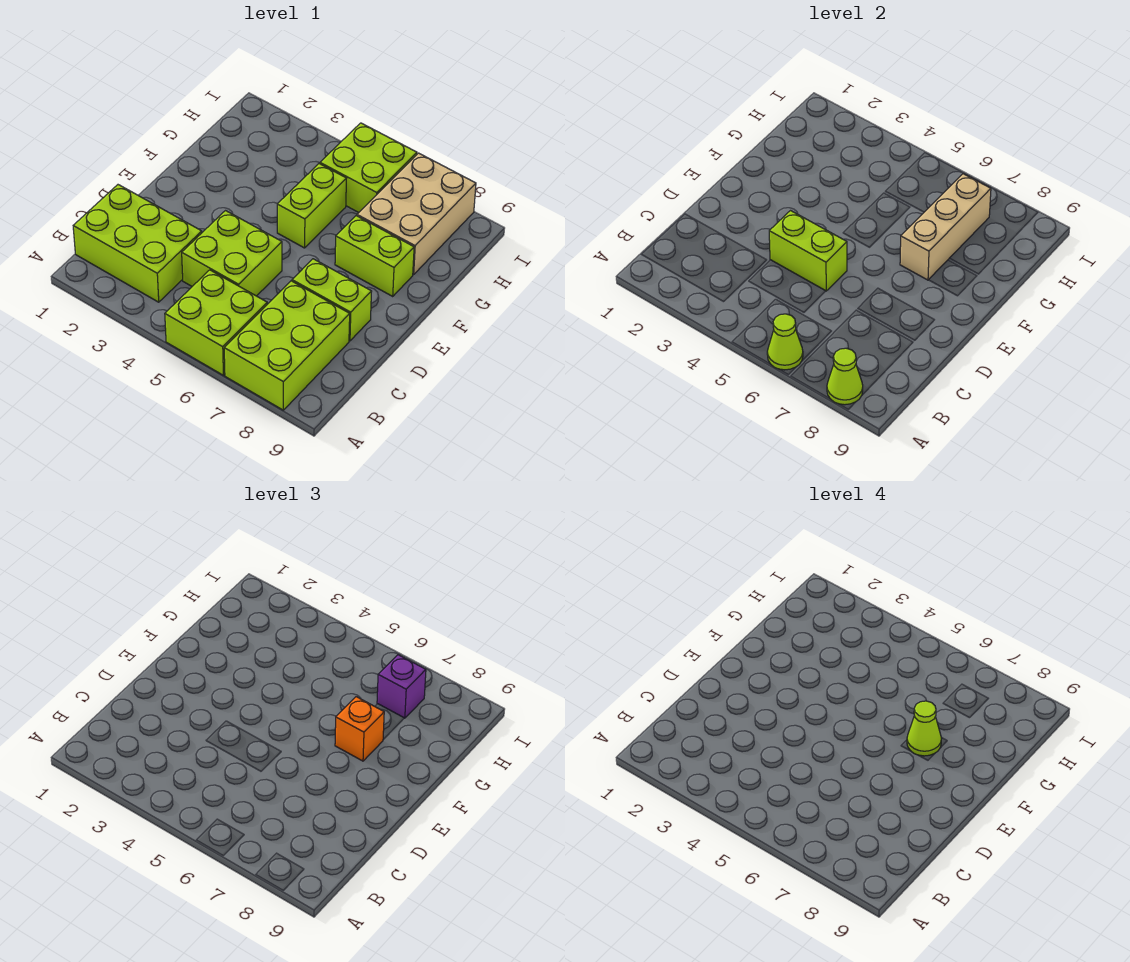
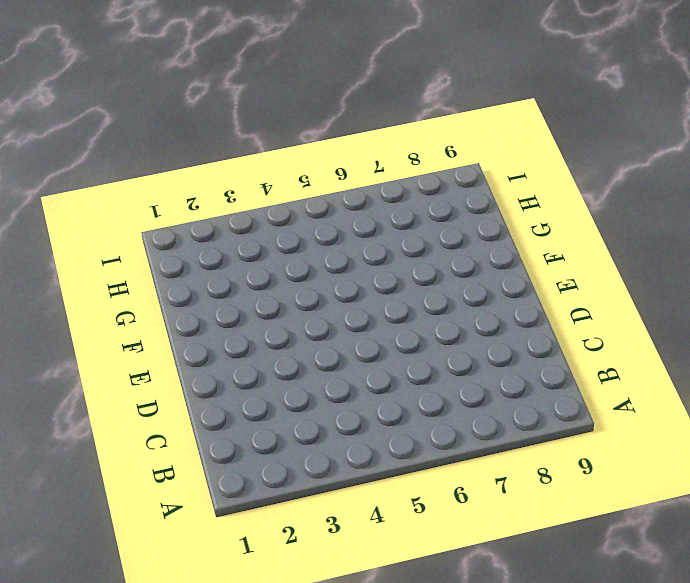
none -> lime brick A5:B6 level 1
none -> lime brick A7:C8 level 1
none -> lime brick B1:C3 level 1

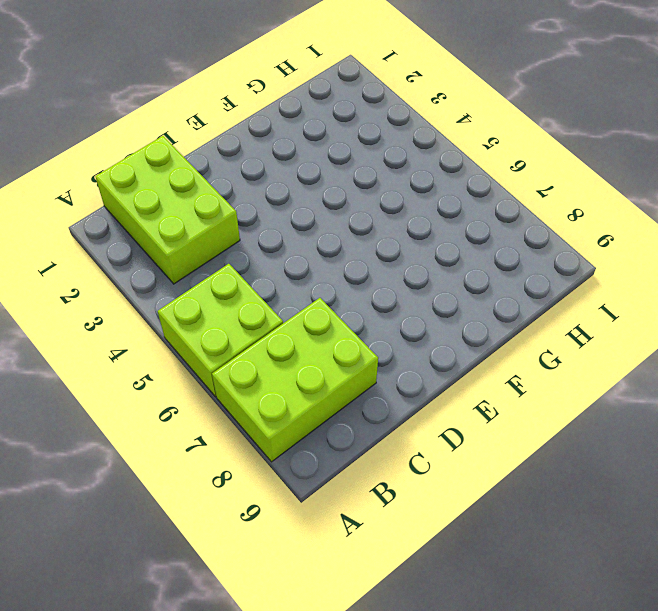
none -> lime brick C4:D5 level 1
none -> lime brick D7:D8 level 1
none -> lime brick F5:G5 level 1

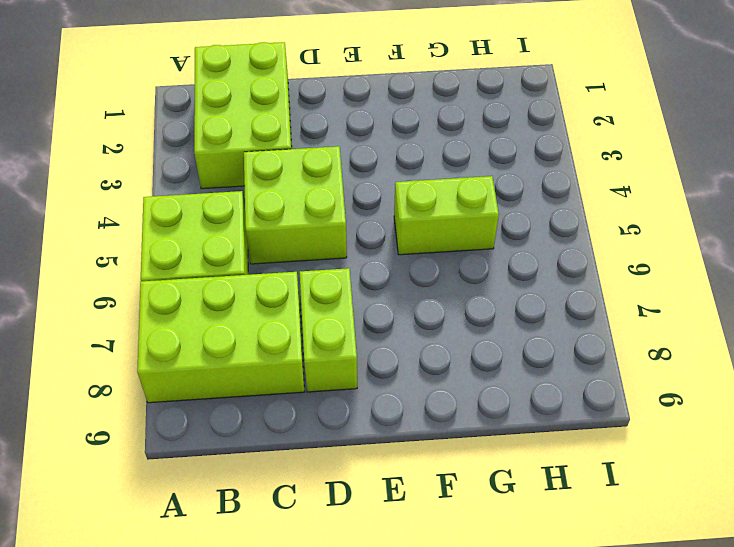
none -> lime brick F7:F8 level 1
none -> tan brick G7:I8 level 1
none -> lime brick H5:I6 level 1

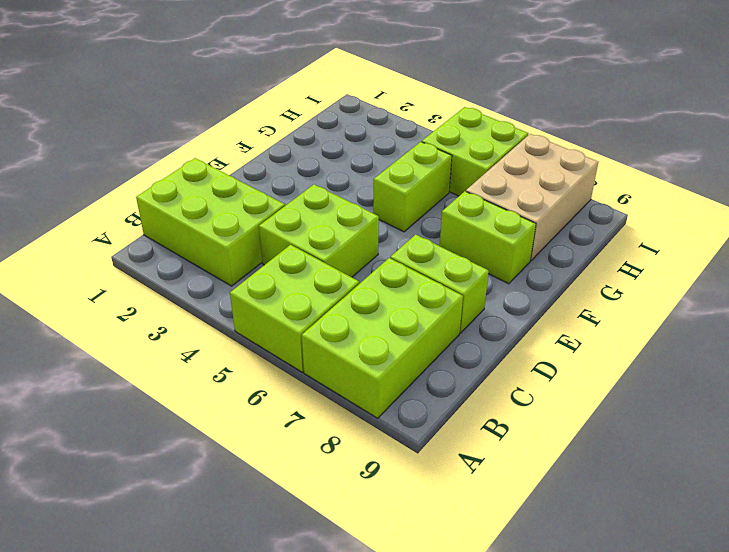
none -> lime cone A6 level 2
none -> lime cone A8 level 2
none -> lime brick D4:D5 level 2

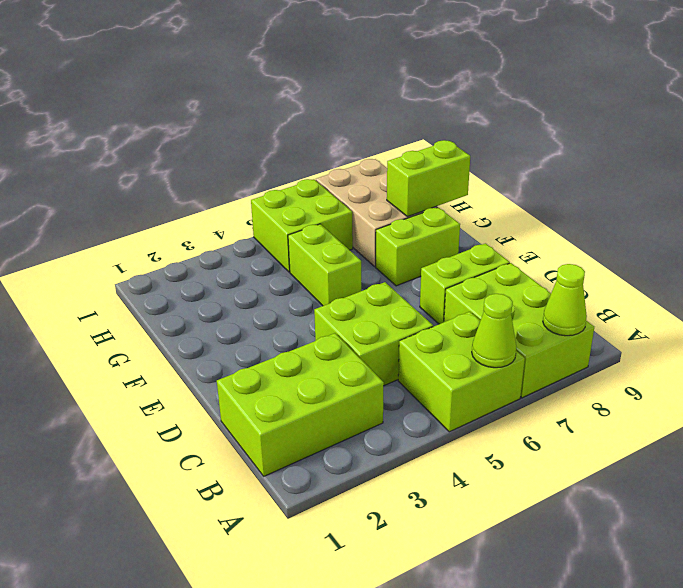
lime brick G8:G9 level 2 -> lime brick D4:D5 level 2
none -> tan brick F7:H7 level 2
none -> orange brick F7 level 3
none -> purple brick H7 level 3

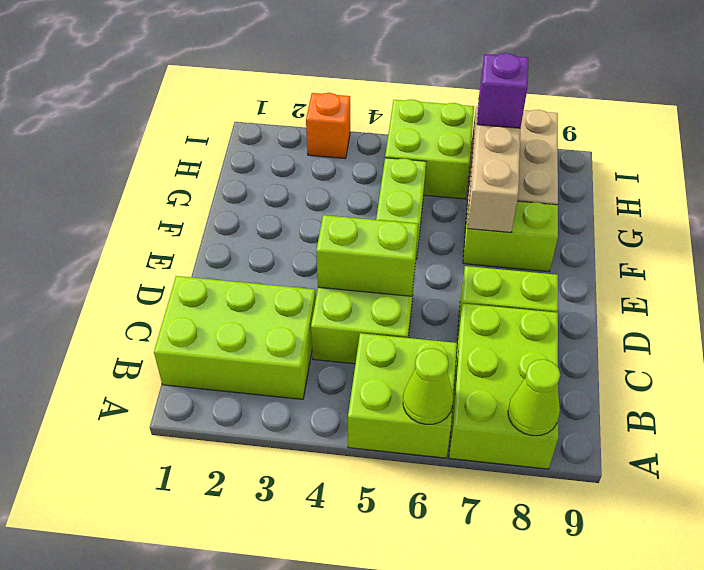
orange brick I3 level 1 -> orange brick F7 level 3
none -> lime cone F7 level 4

